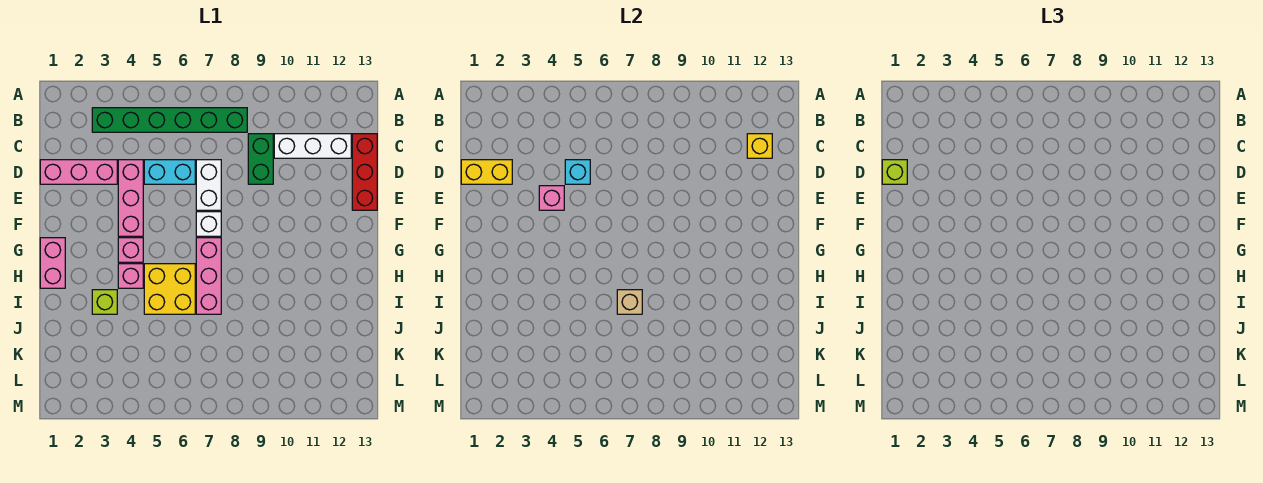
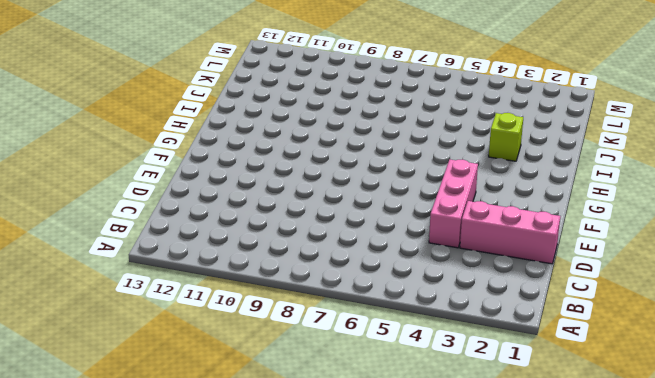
none -> green brick B3:B8 level 1
none -> green brick C9:D9 level 1
none -> white brick C10:C12 level 1

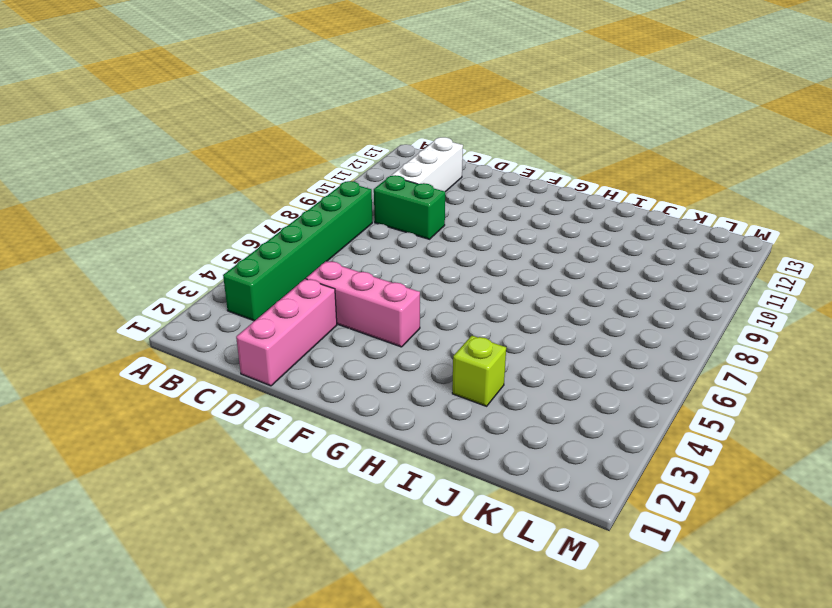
none -> red brick C13:E13 level 1
none -> cyan brick D5:D6 level 1
none -> white brick D7:E7 level 1

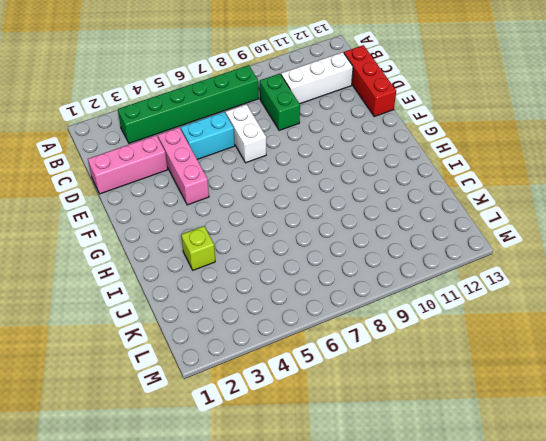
none -> white brick F7 level 1
none -> pink brick G1:H1 level 1
none -> pink brick G4 level 1

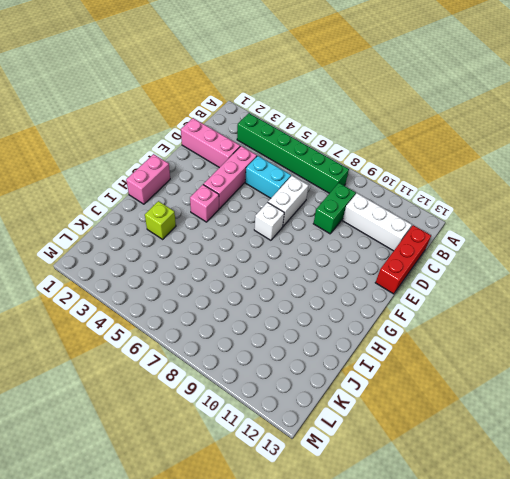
none -> pink brick G7:I7 level 1
none -> pink brick H4 level 1
none -> yellow brick H5:I6 level 1

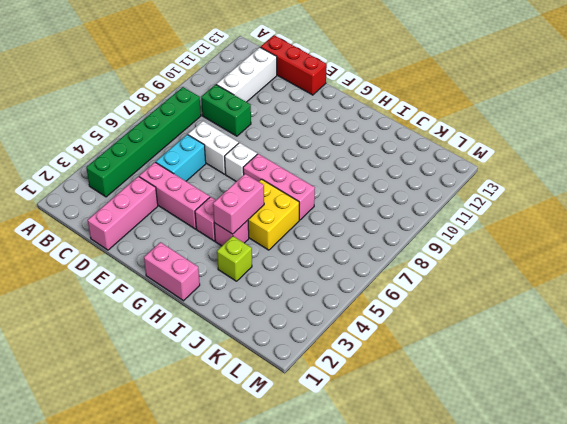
pink brick H4:H5 level 2 -> none
none -> yellow brick C12 level 2
none -> yellow brick D1:D2 level 2
none -> cyan brick D5 level 2

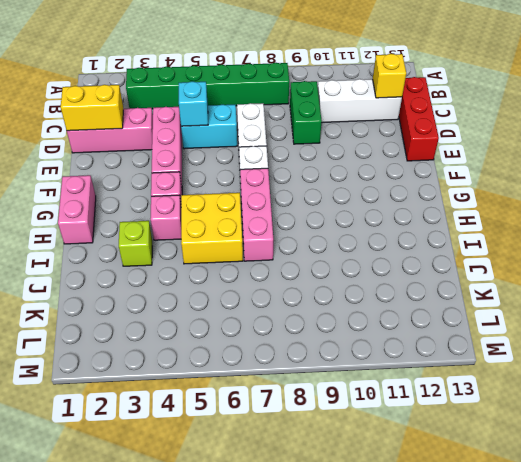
none -> pink brick E4 level 2
none -> tan brick I7 level 2
none -> lime brick D1 level 3

